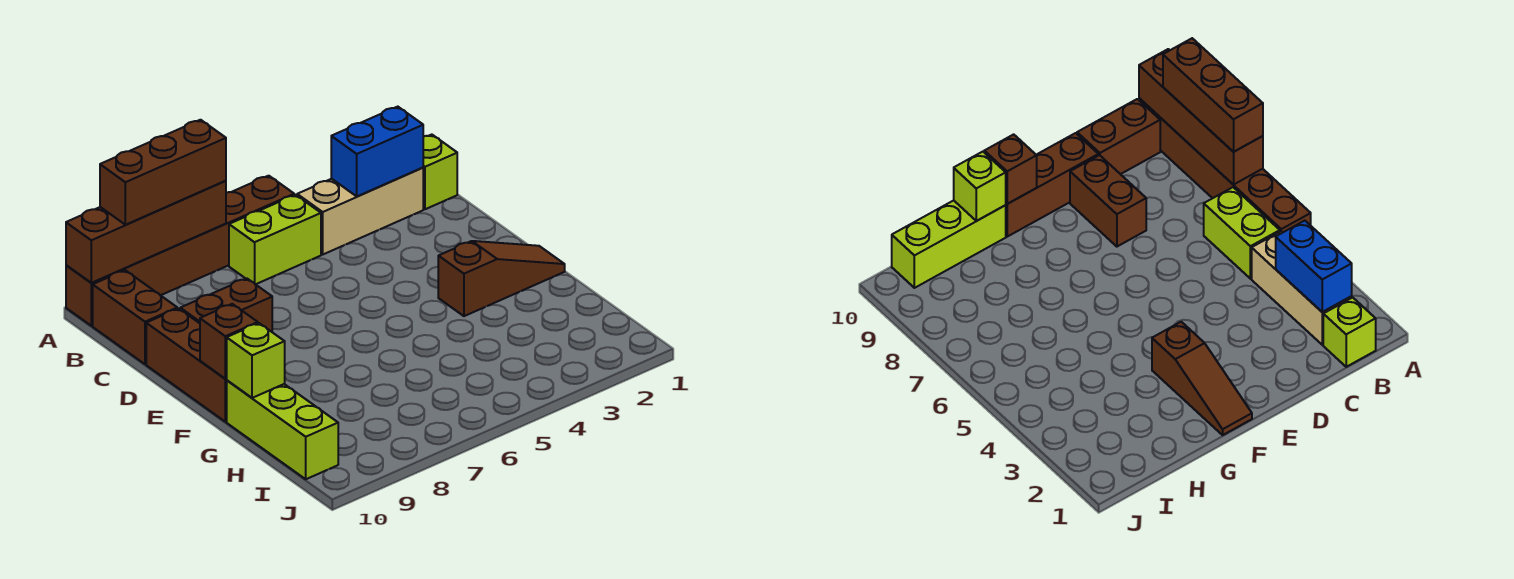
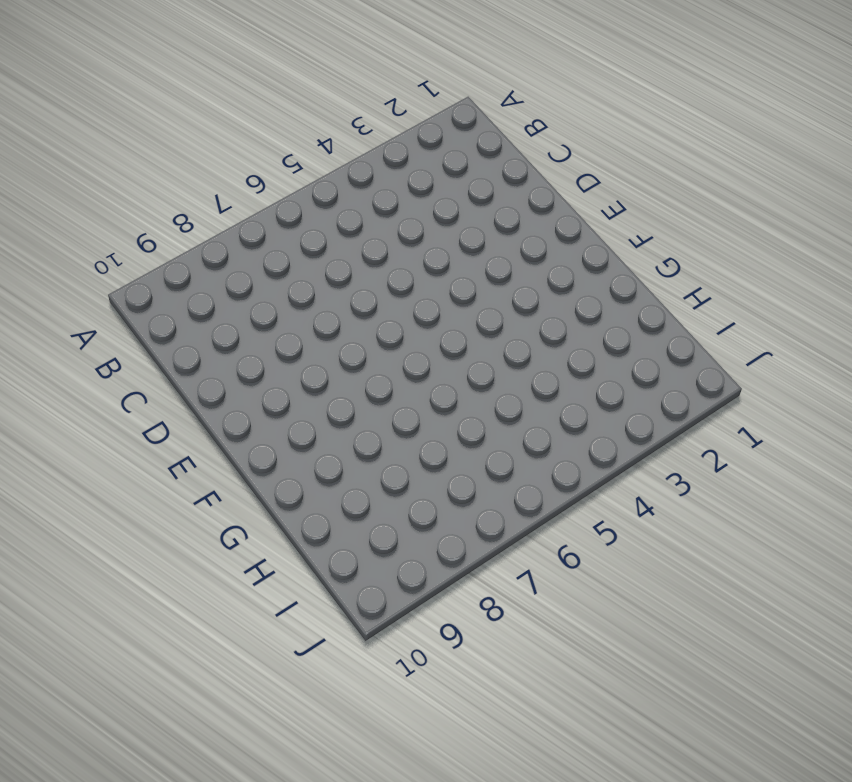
none -> brown brick A5:A10 level 1
none -> lime brick B1 level 1
none -> tan brick B2:B4 level 1

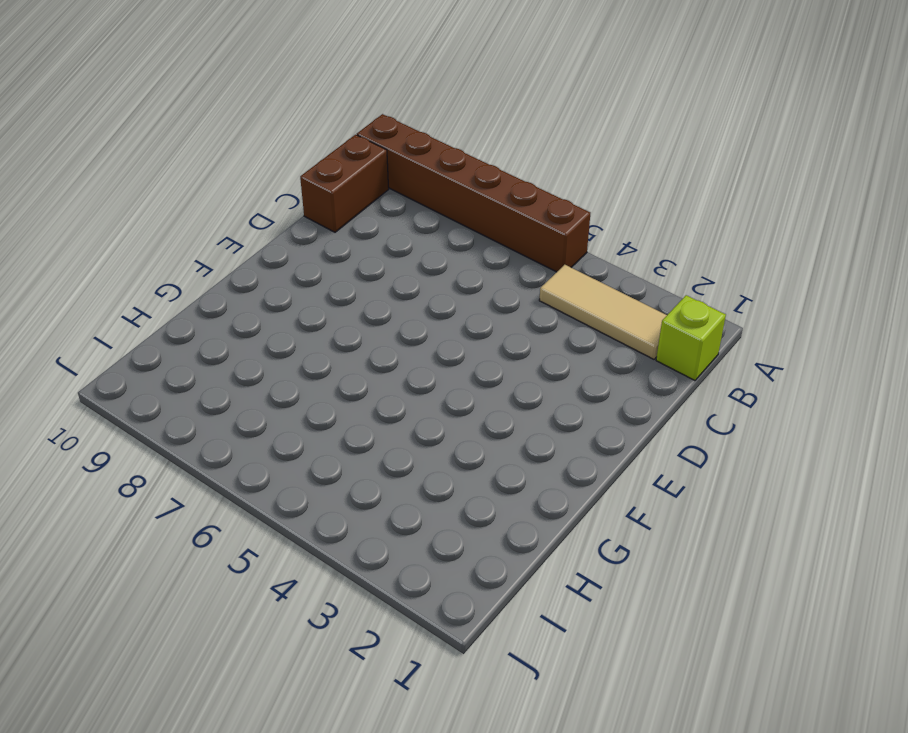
tan tile B2:B4 level 1 -> tan brick B2:B4 level 1
none -> lime brick B5:B6 level 1
none -> brown brick D8:D9 level 1
none -> brown brick D10:F10 level 1

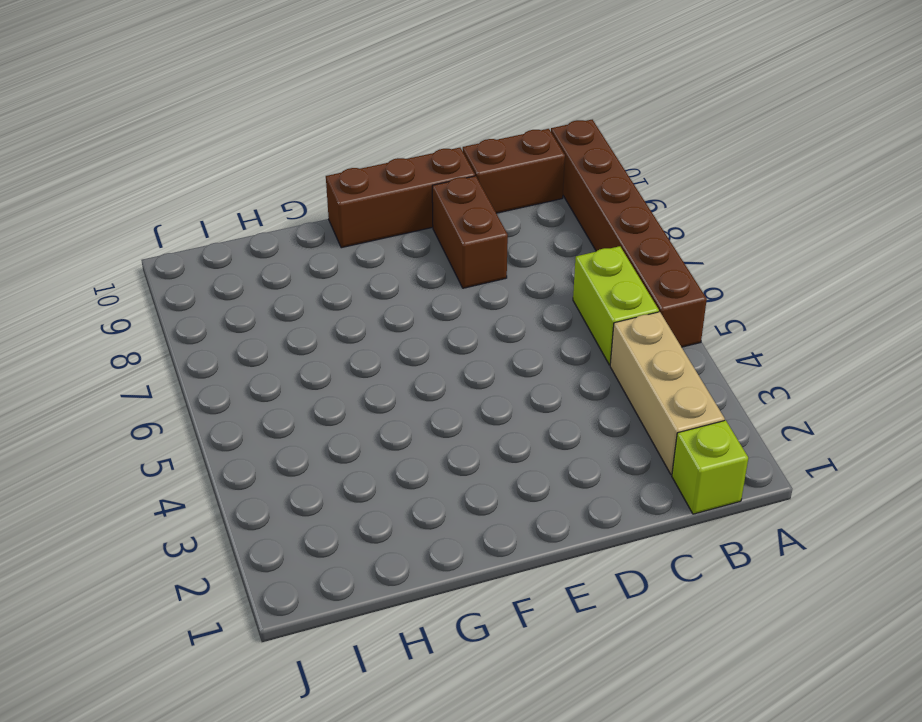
none -> brown slope F1:F3 level 1 top 3
none -> lime brick G10:I10 level 1
none -> brown brick A7:A10 level 2

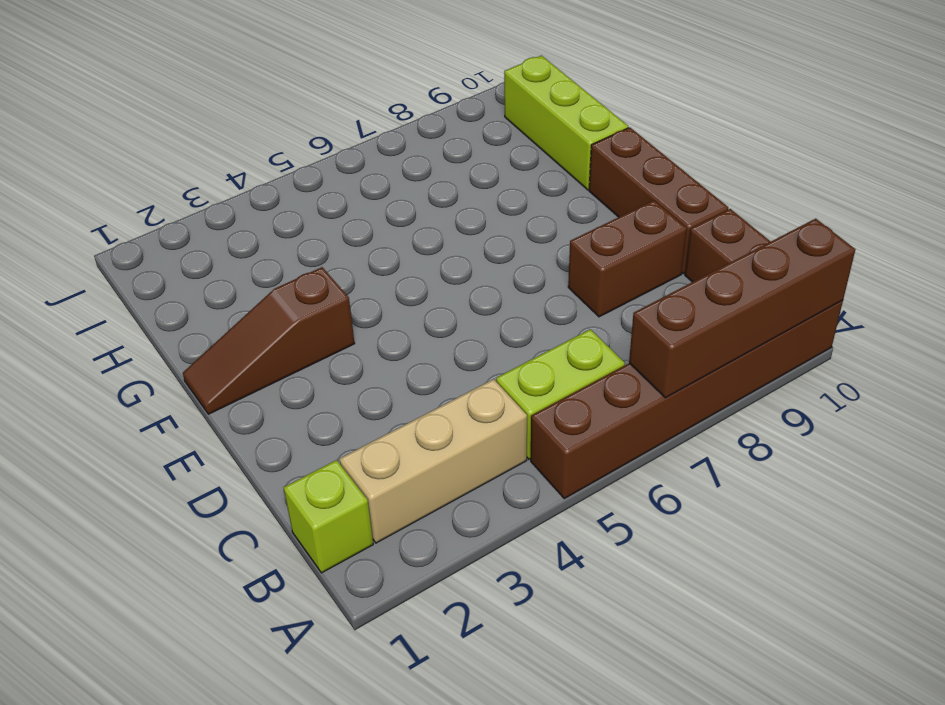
none -> blue brick B2:B3 level 2
none -> brown brick F10 level 2
none -> lime brick G10 level 2

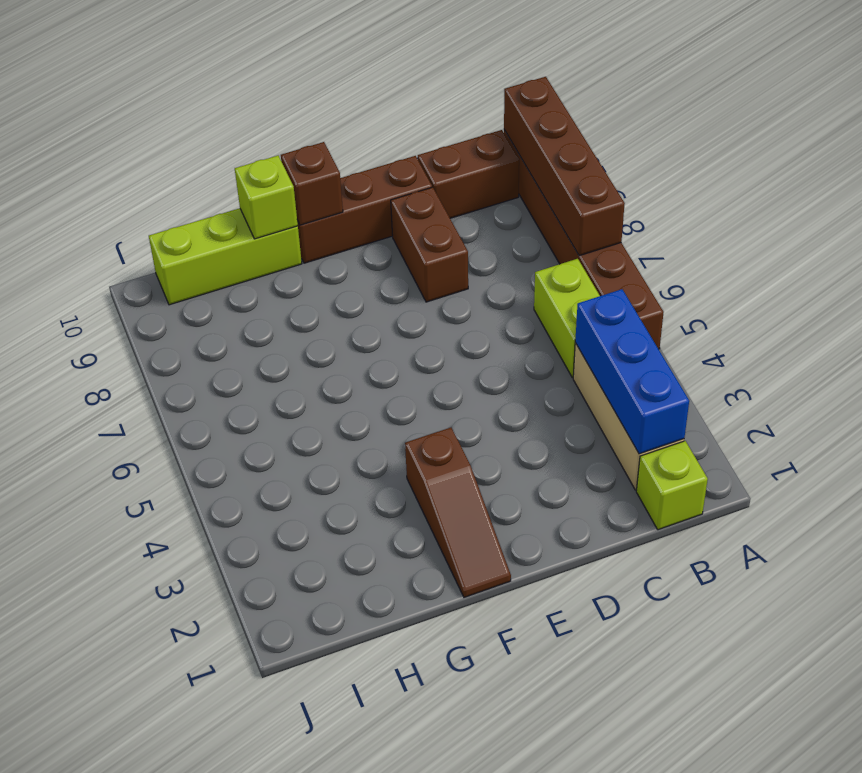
blue brick B2:B4 level 2 -> blue brick B2:B3 level 2
none -> brown brick A7:A9 level 3

